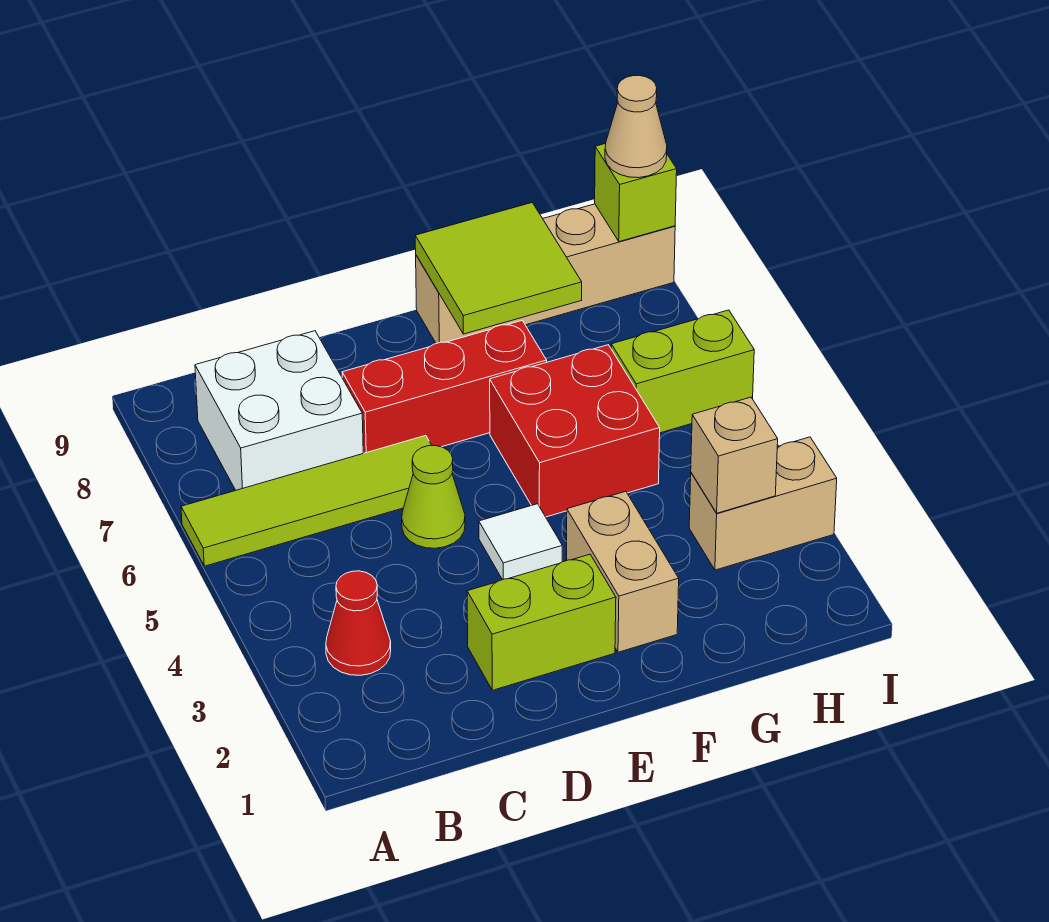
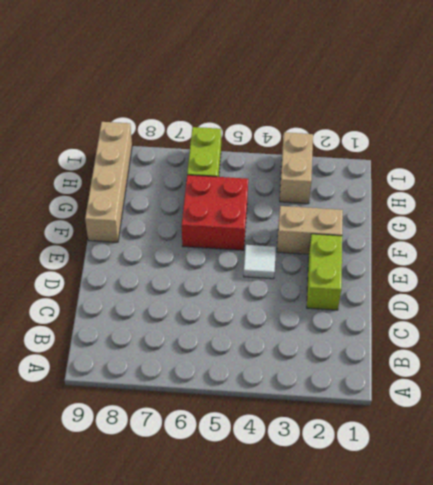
none -> lime tile A6:D6 level 1
none -> red cone B3 level 1
none -> white brick B7:C8 level 1

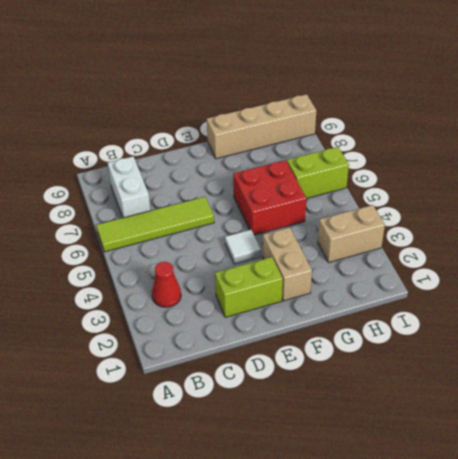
white brick B7:B8 level 1 -> white brick B7:C8 level 1
none -> lime cone D5 level 1
none -> red brick D7:F7 level 1
none -> lime tile F8:G9 level 2

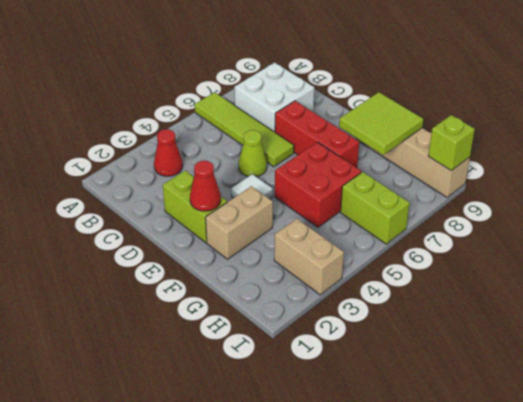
red cone E2 level 2 -> none
none -> tan brick H3 level 2
none -> tan cone I9 level 3

